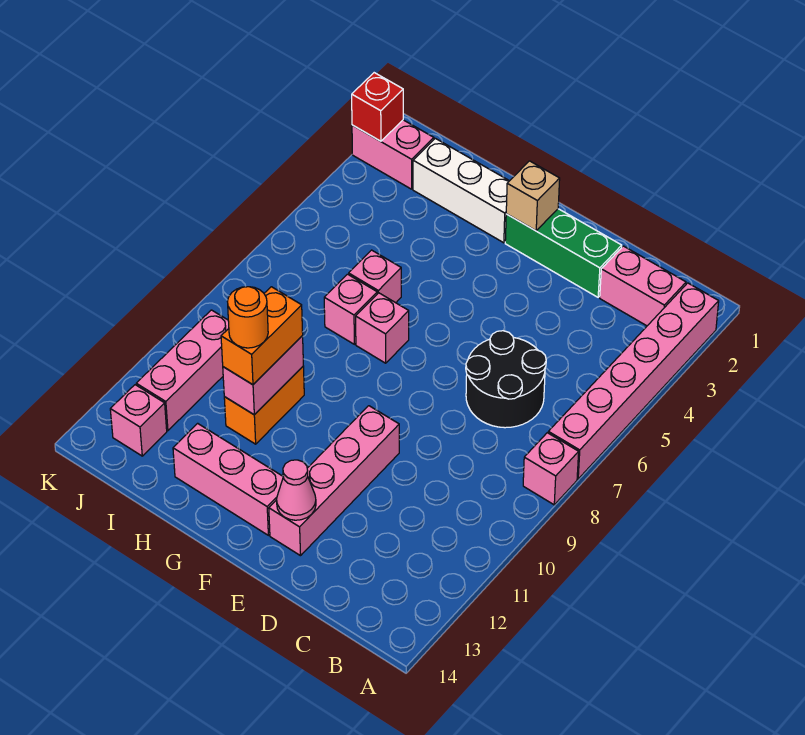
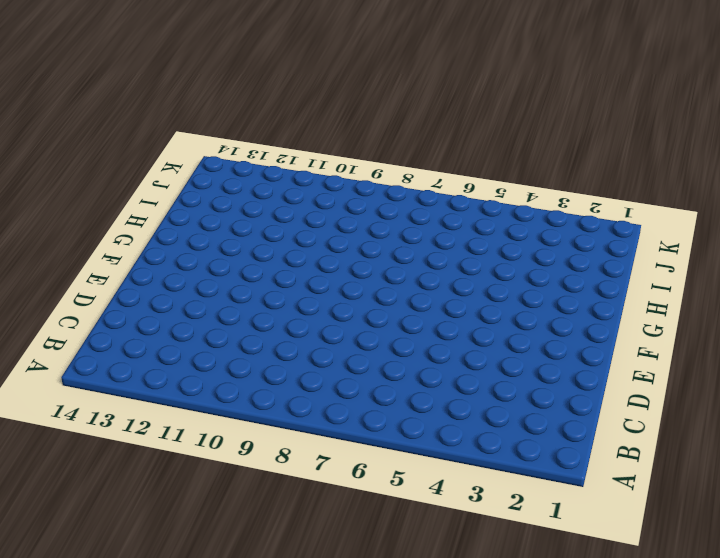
none -> pink brick A2:A7 level 1
none -> pink brick A8 level 1
none -> pink brick B2:C2 level 1

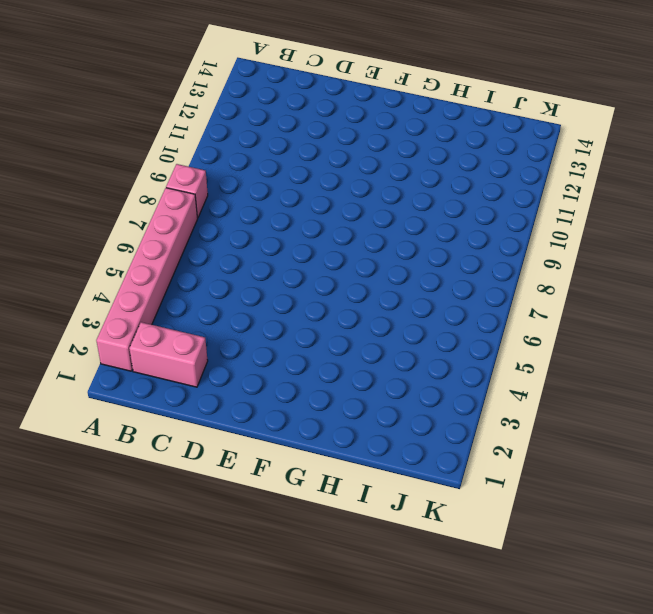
none -> black round brick C6:D7 level 1
none -> green brick D2:F2 level 1
none -> pink brick E10:E13 level 1

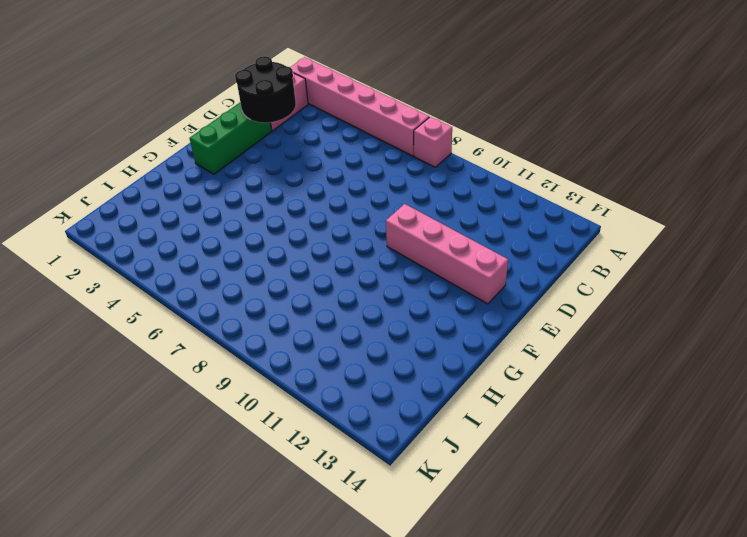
black round brick C2:D3 level 2 -> black round brick C6:D7 level 1
none -> pink brick F13:H13 level 1
none -> white brick G2:I2 level 1
none -> pink brick G7 level 1

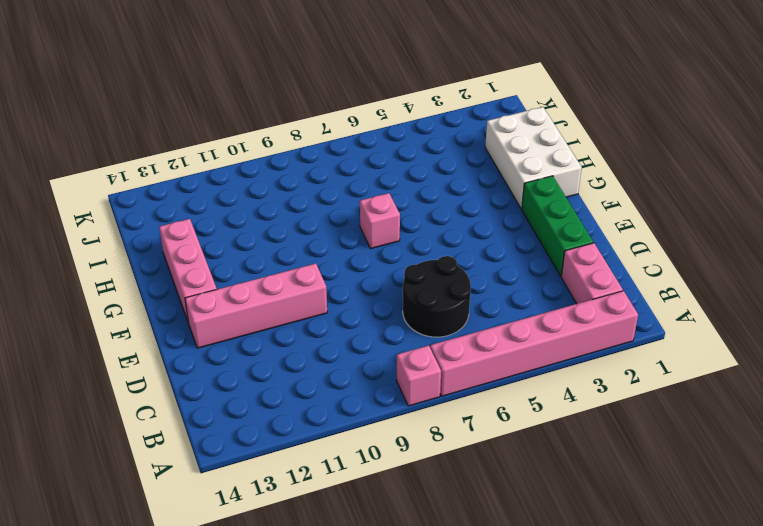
white brick G1:I2 level 1 -> white brick G2:I2 level 1
none -> pink brick H6 level 1
none -> pink brick H7 level 1
none -> orange brick H10:H11 level 1

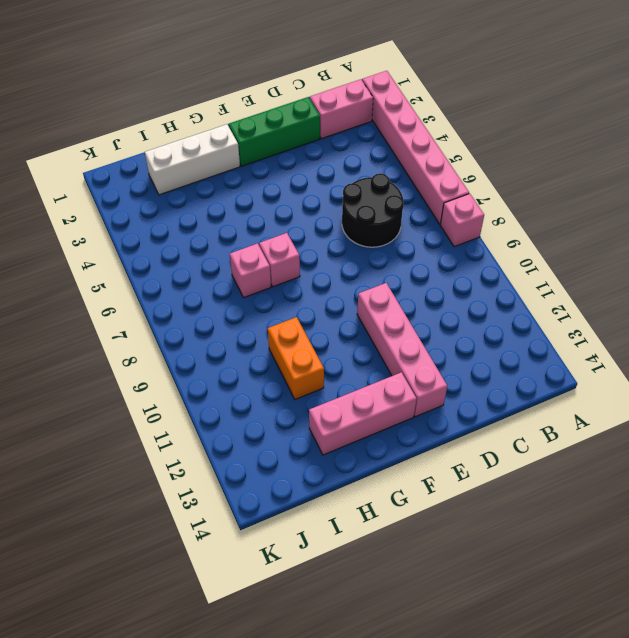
none -> pink brick H6 level 1
none -> pink brick J2:K2 level 1
none -> pink brick J10:J12 level 1

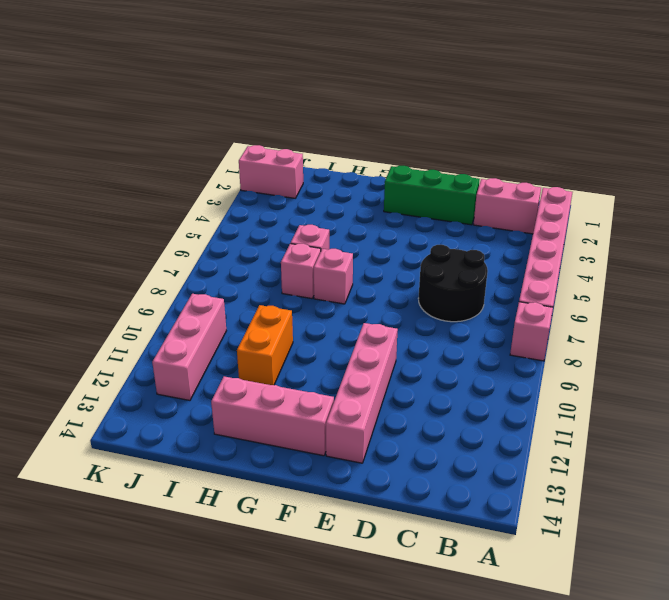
none -> white brick G2:I2 level 1
none -> pink brick J13 level 1
none -> pink cone E13 level 2

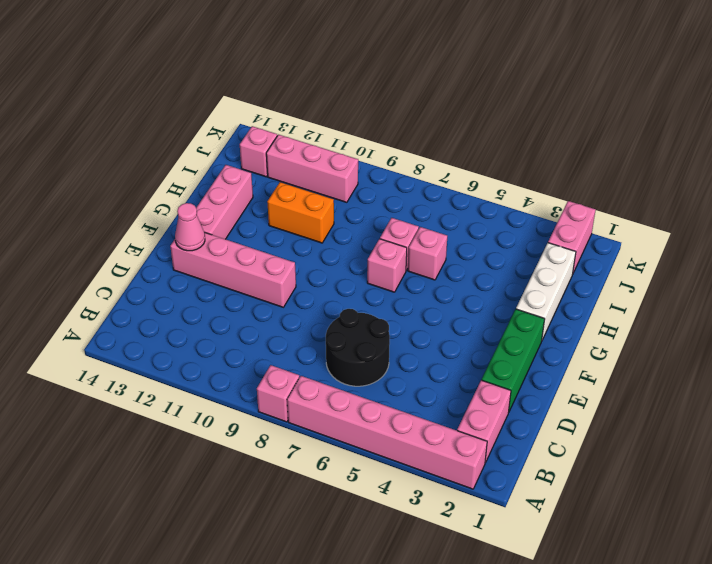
none -> tan brick F2 level 2
none -> pink brick H10:H11 level 2
none -> red brick K2 level 2

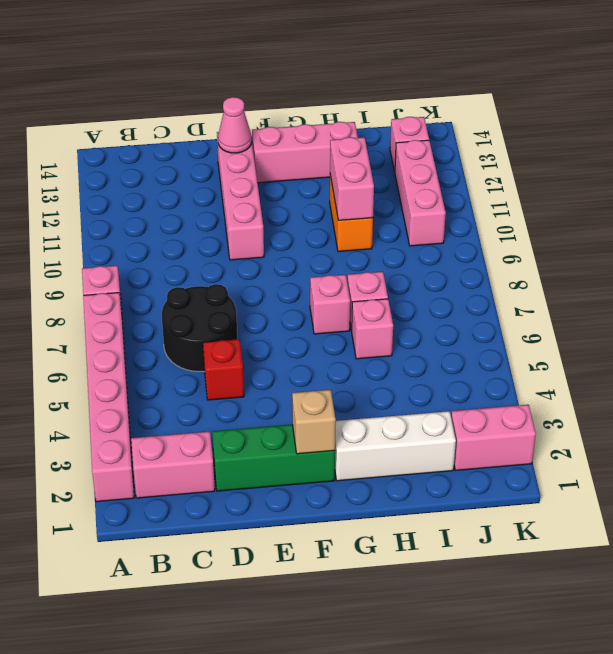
red brick D5 level 1 -> red brick K2 level 2
none -> orange brick H10:H11 level 3
none -> orange round brick H11 level 4

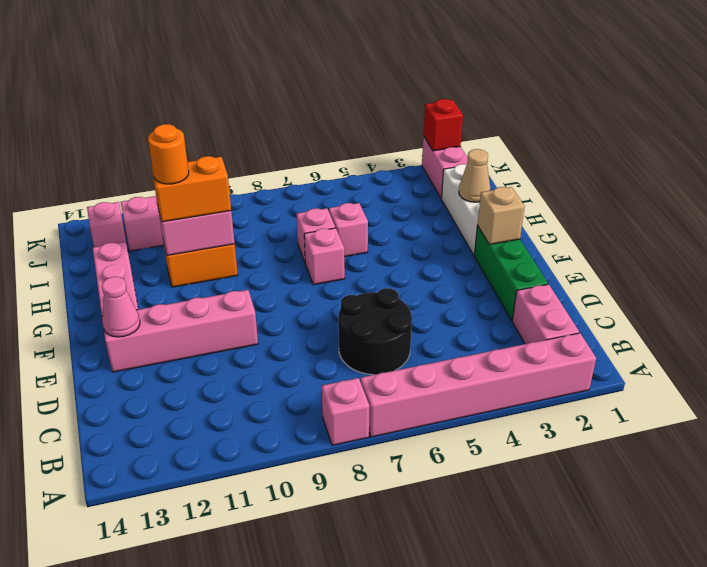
tan cone H2 level 2 -> none

